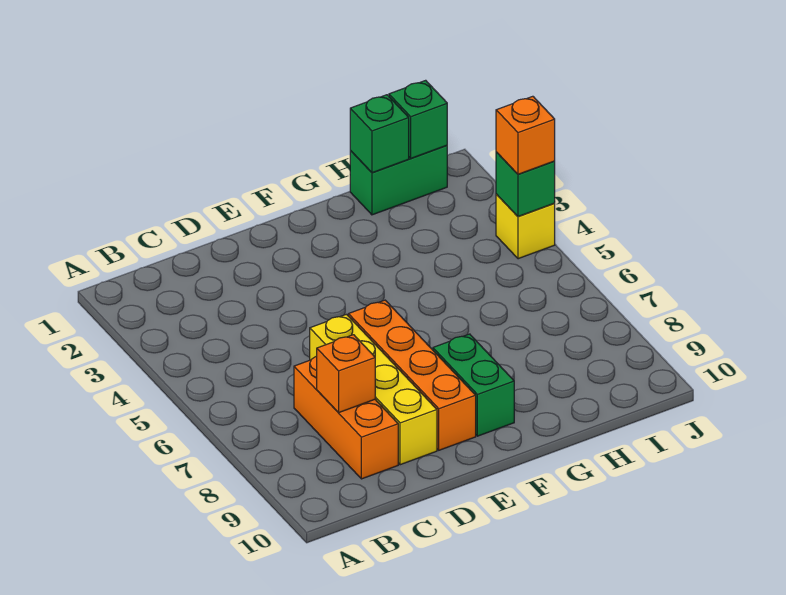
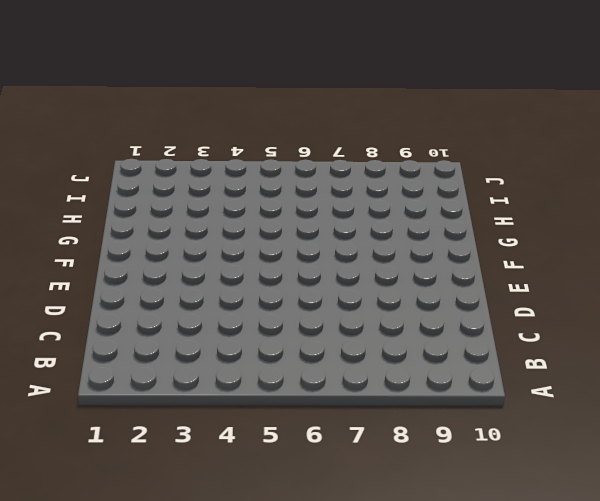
none -> orange brick C7:C9 level 1
none -> yellow brick D6:D9 level 1

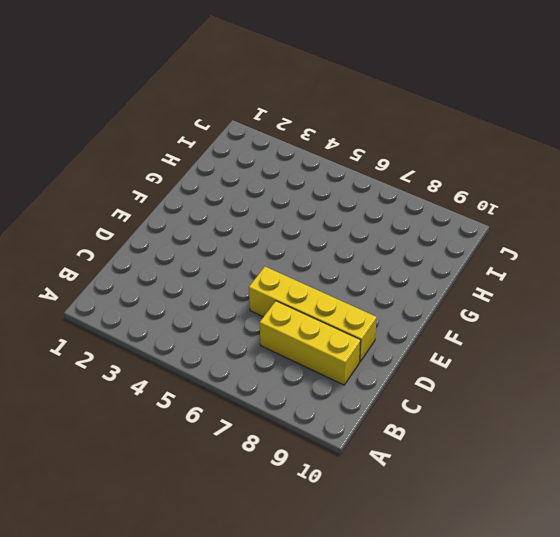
yellow brick C7:C9 level 1 -> orange brick C7:C9 level 1
none -> orange brick E6:E9 level 1
none -> green brick F8:F9 level 1

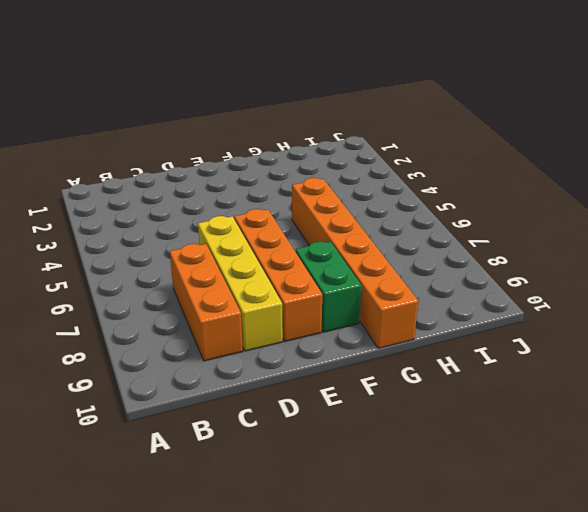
orange brick G5:G10 level 1 -> none
none -> green brick H1:I1 level 1
none -> yellow brick J4 level 1

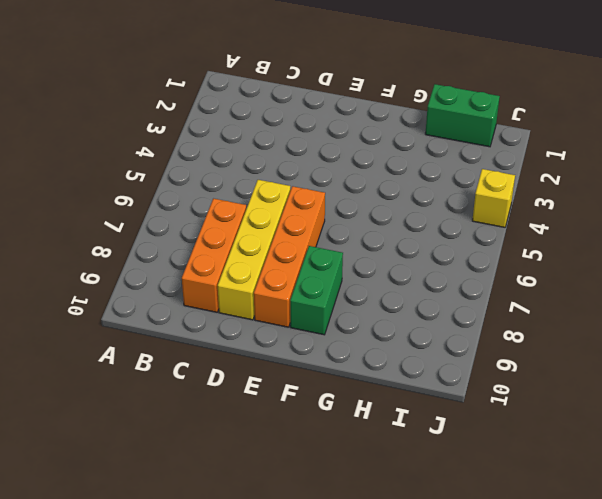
none -> orange brick C8 level 2
none -> green brick H1 level 2

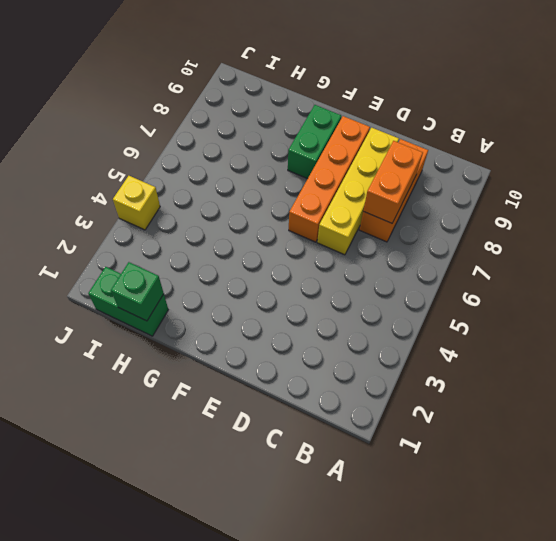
orange brick C7:C8 level 2 -> orange brick C8 level 2
none -> green brick I1 level 2
none -> green brick J4 level 2

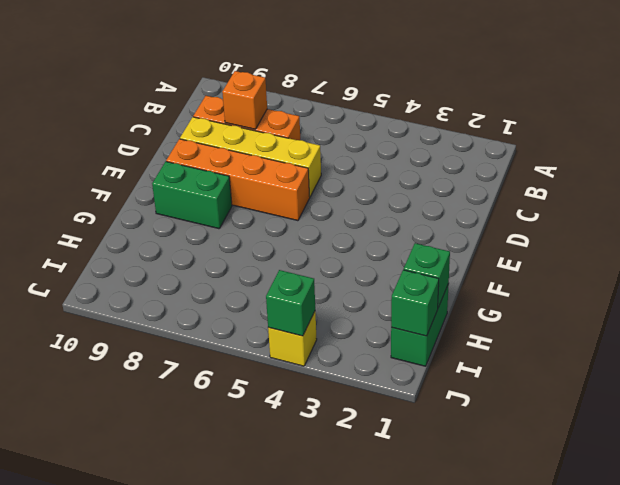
none -> orange brick J4 level 3

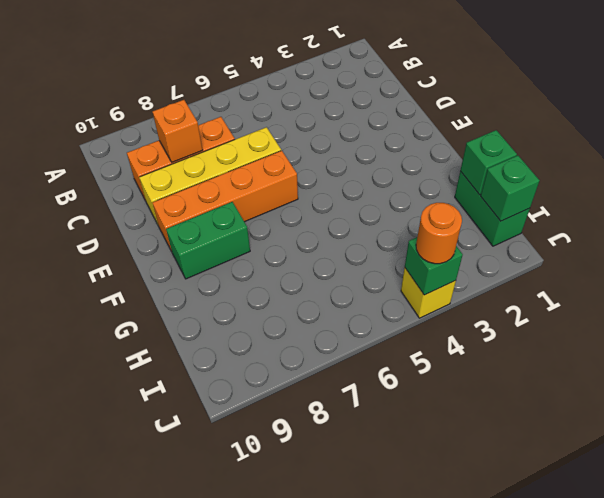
orange round brick J4 level 3 -> orange brick J4 level 3

